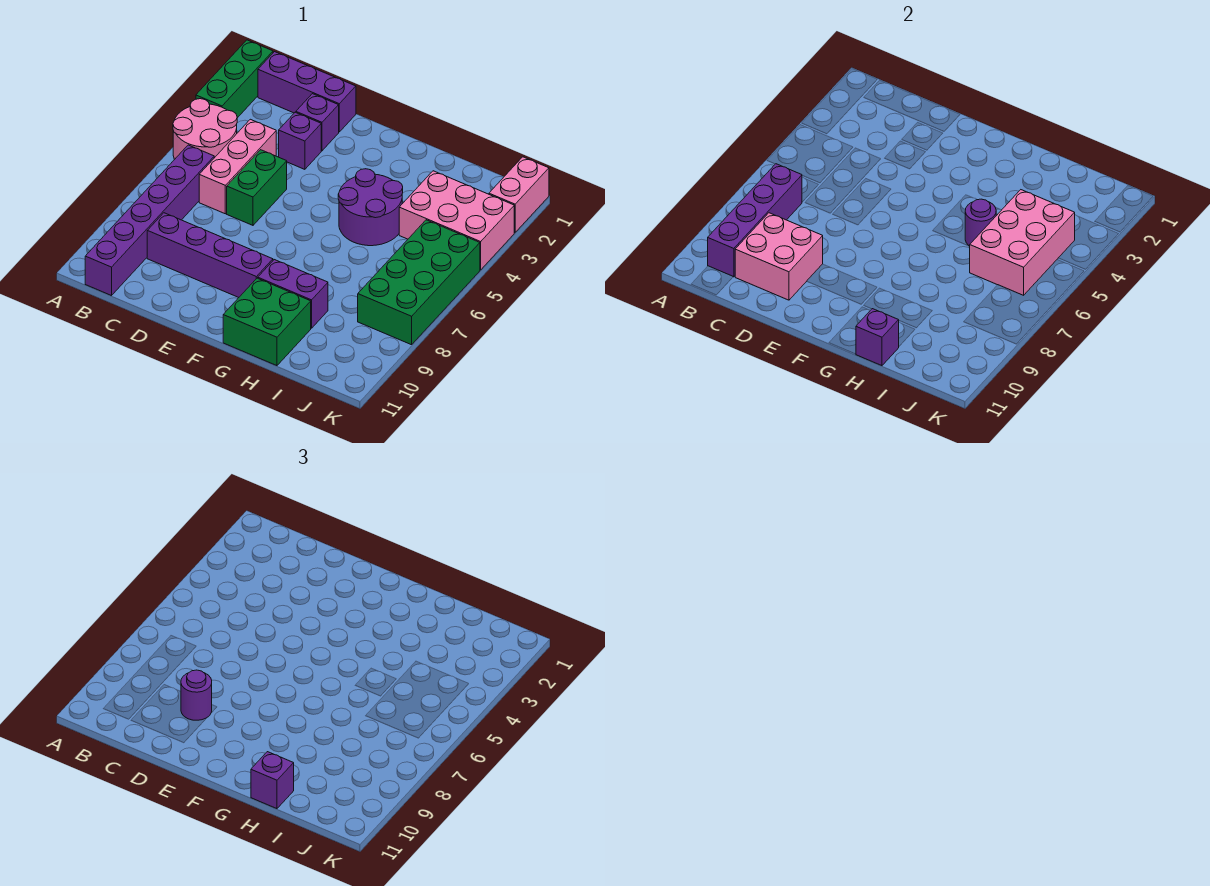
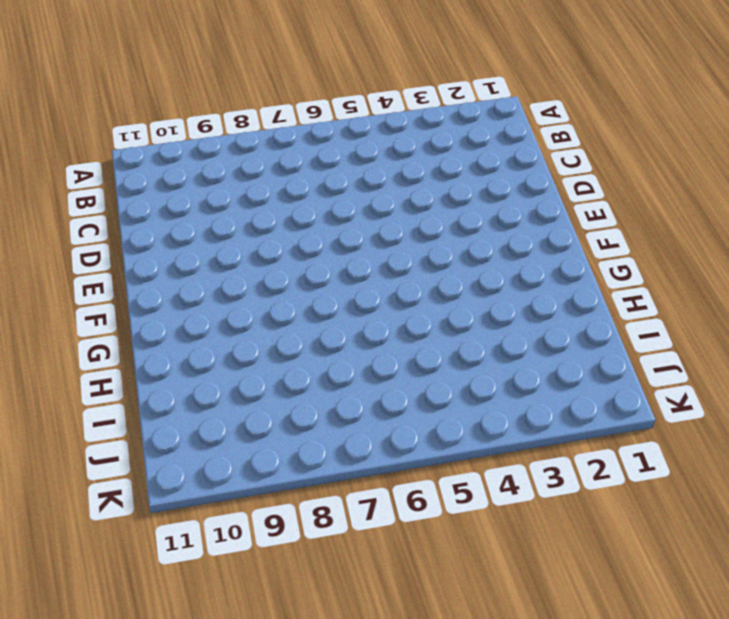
none -> green brick A1:A3 level 1
none -> pink round brick A4:B5 level 1
none -> purple brick B1:D1 level 1

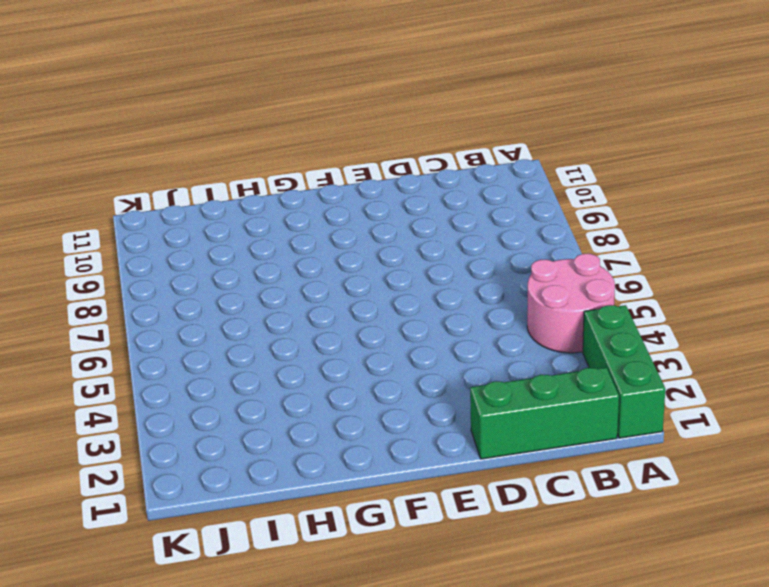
green brick B1:D1 level 1 -> purple brick B1:D1 level 1
none -> purple brick B6:B11 level 1
none -> pink brick C4:C6 level 1
none -> purple brick C9:F9 level 1

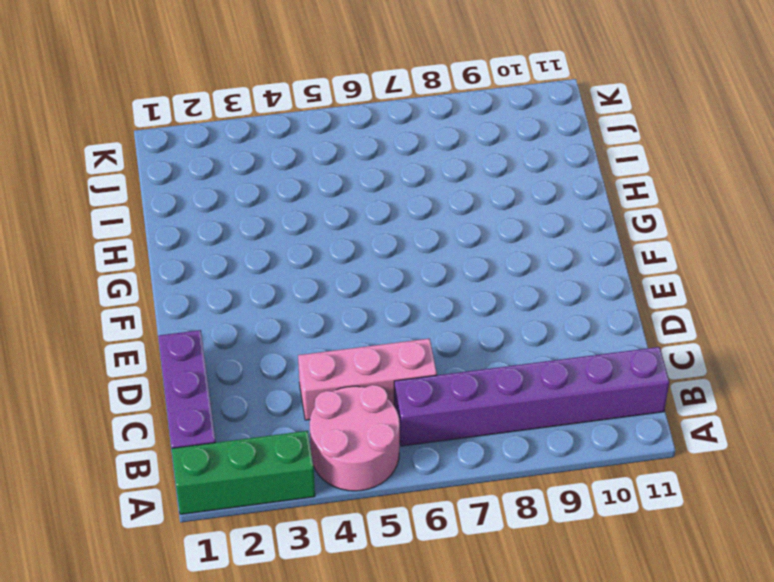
none -> purple brick C9:F9 level 1
none -> purple brick D2 level 1
none -> purple brick D3 level 1

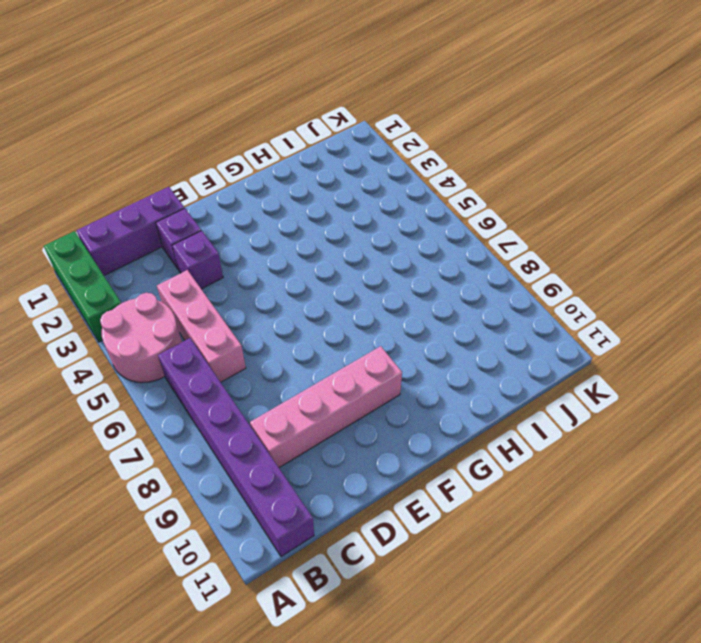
pink brick C9:F9 level 1 -> purple brick C9:F9 level 1
none -> green brick D5:D6 level 1
none -> purple round brick G4:H5 level 1
none -> purple brick G9:H9 level 1

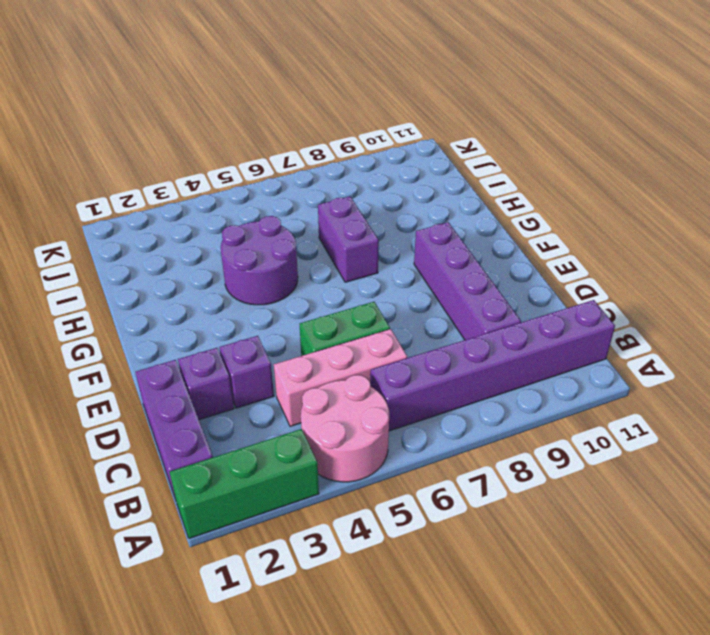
purple brick G7:H7 level 1 -> purple brick G9:H9 level 1
none -> green brick G10:H11 level 1
none -> pink brick I3:K4 level 1
none -> green brick J5:K8 level 1

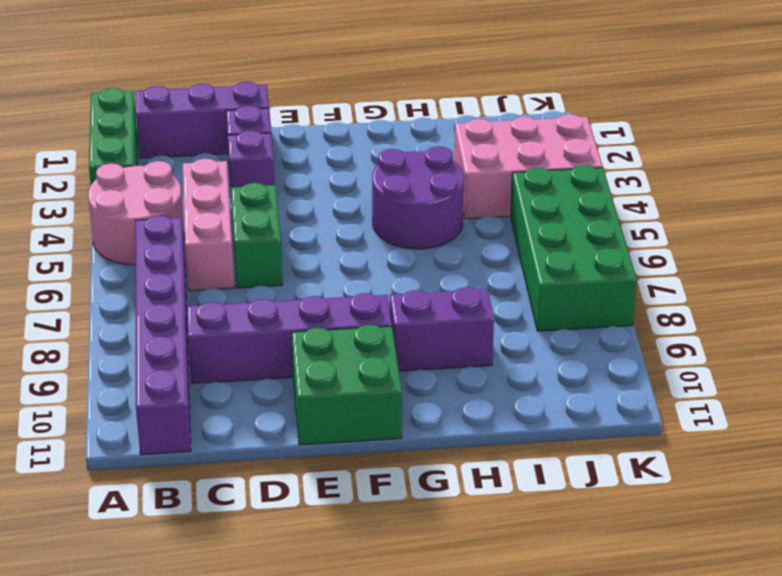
green brick E10:F11 level 1 -> green brick G10:H11 level 1
none -> pink brick K1:K2 level 1
none -> purple brick B7:B10 level 2
none -> pink brick C9:D10 level 2

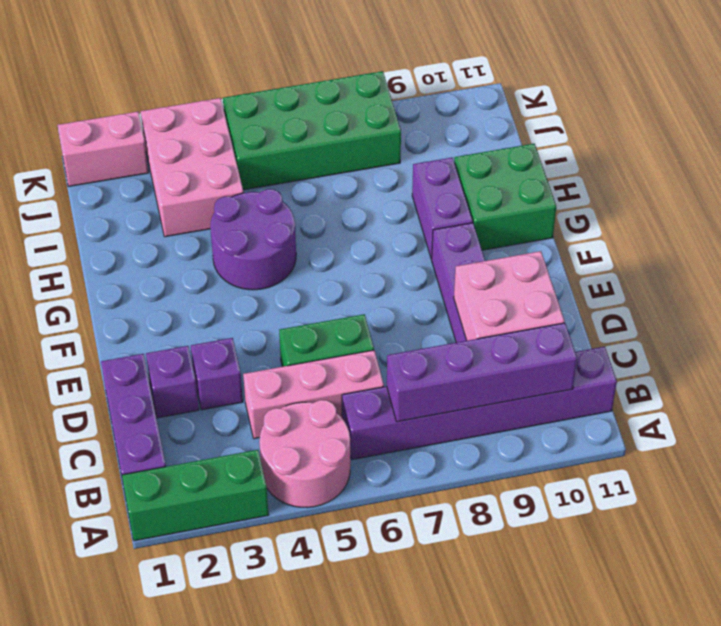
none -> purple round brick H5 level 2
none -> purple brick H11 level 2
none -> pink brick I4:J6 level 2

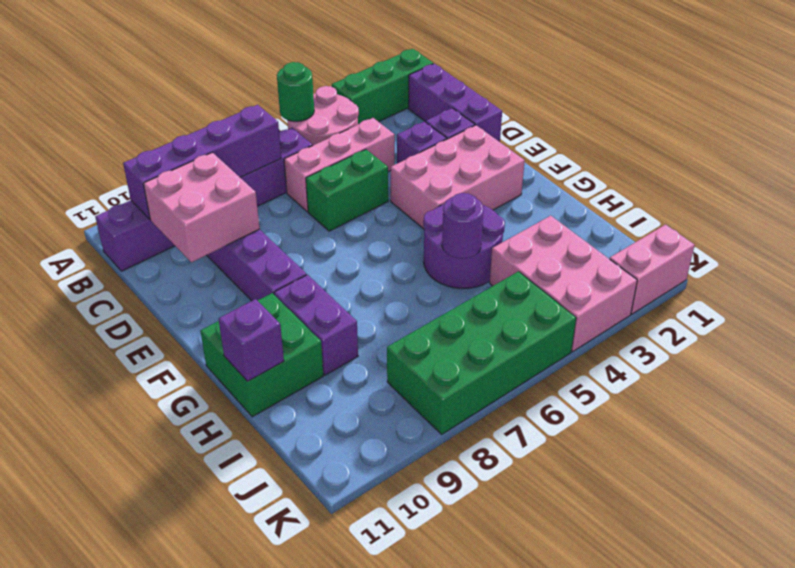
green round brick A5 level 2 -> none
pink brick E2:F4 level 1 -> pink brick I4:J6 level 2
none -> purple round brick D9 level 3
none -> purple brick H11 level 3

